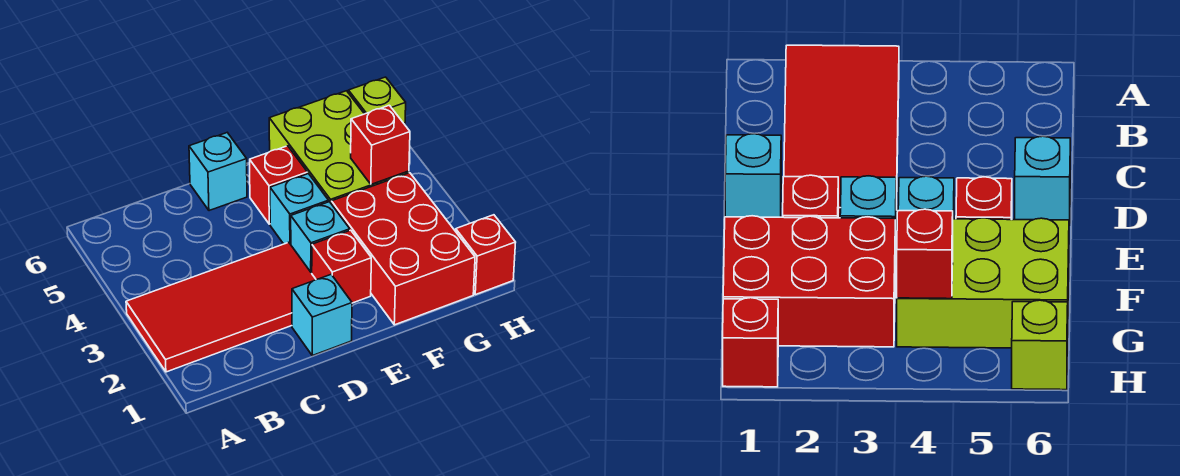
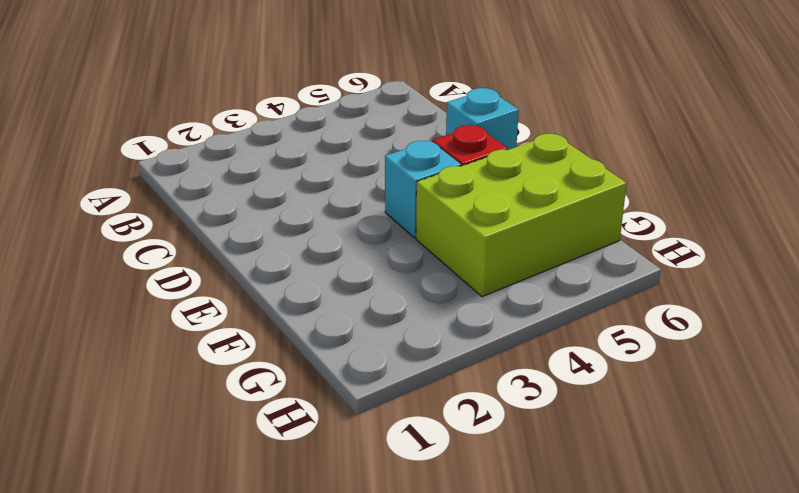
none -> red tile A2:D3 level 1
none -> cyan brick D1 level 1
none -> red brick E2 level 1

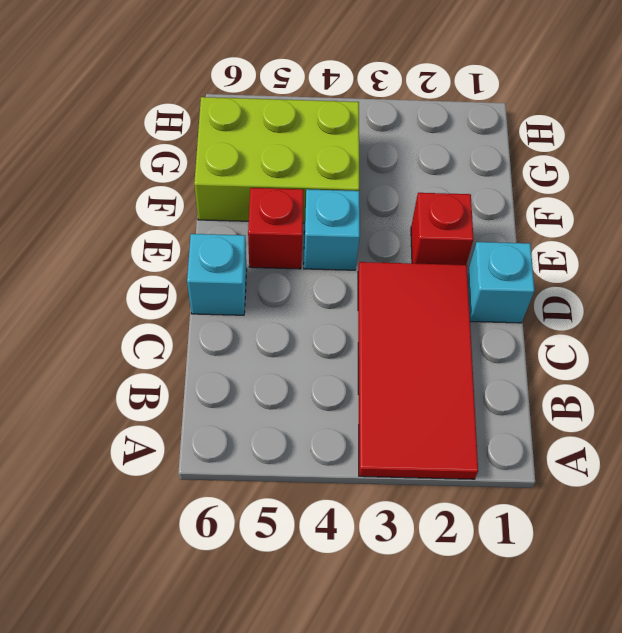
none -> cyan brick E3 level 1
none -> red brick F1:G3 level 1
none -> red brick H1 level 1

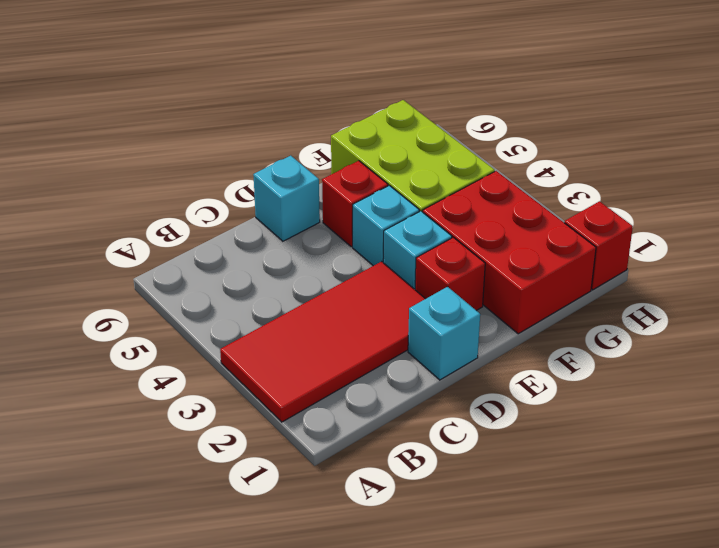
none -> lime brick H6 level 1
none -> red brick G4 level 2

